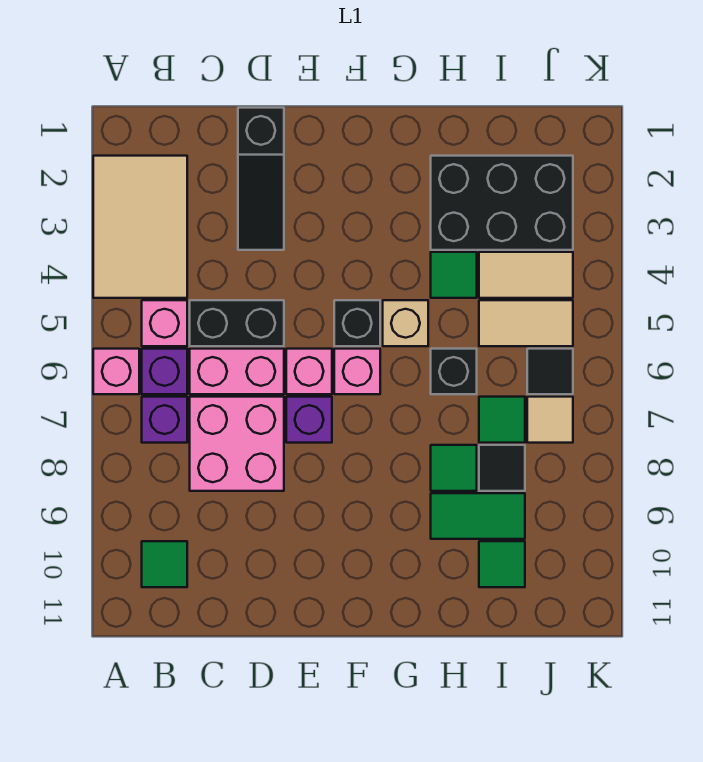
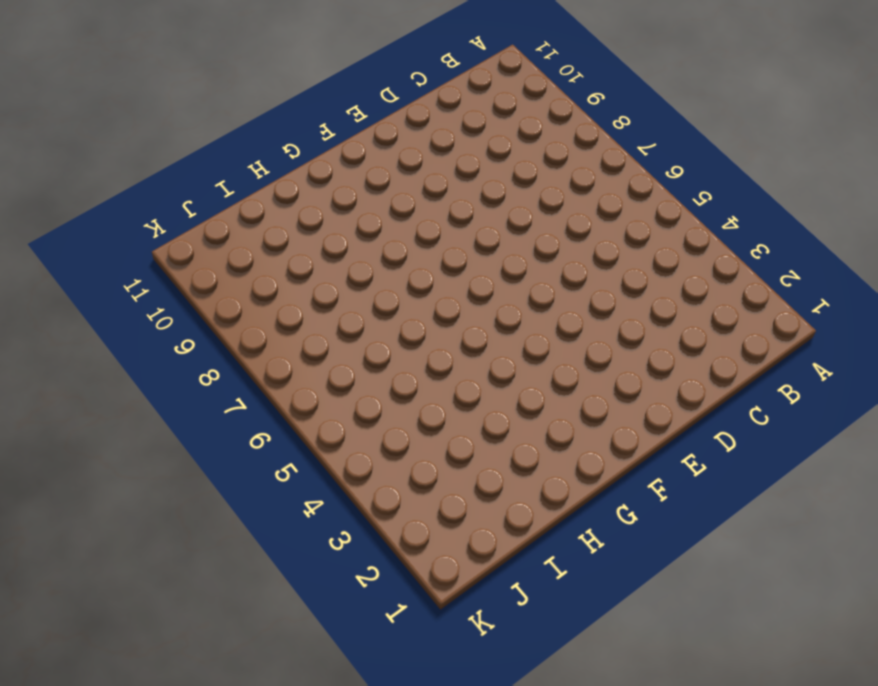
none -> tan tile A2:B4 level 1
none -> pink brick A6 level 1
none -> pink brick B5 level 1

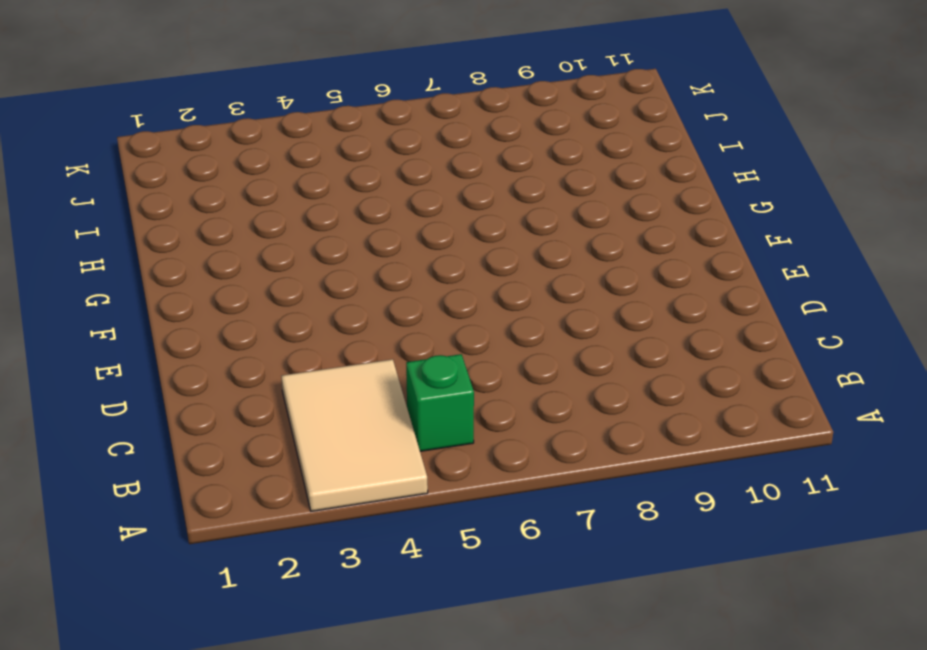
tan tile A3:C4 level 1 -> tan tile A2:B4 level 1
green brick B5 level 1 -> pink brick B5 level 1
none -> pink brick A6 level 1
none -> purple brick B6 level 1
none -> purple brick B7 level 1

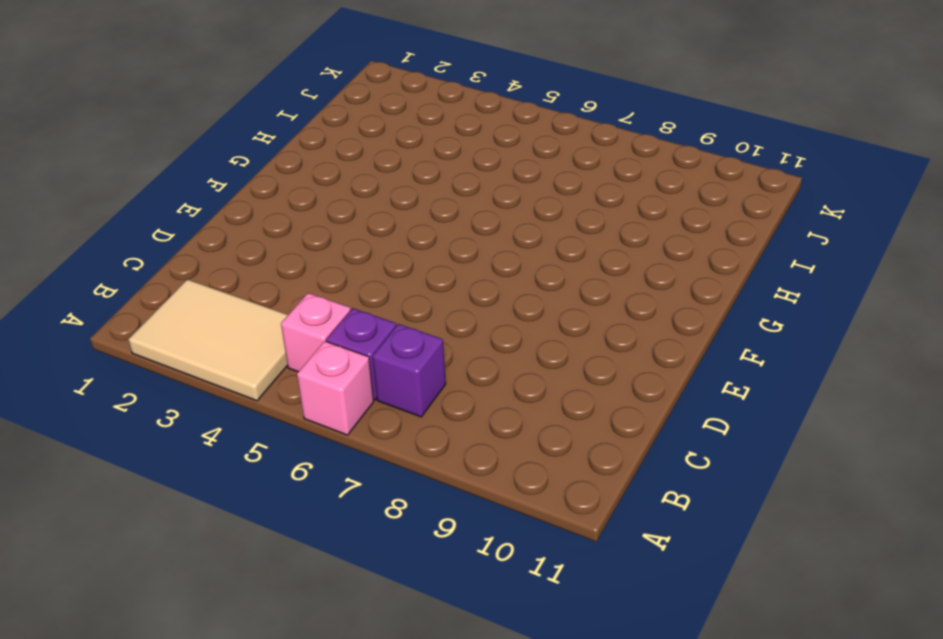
none -> green tile B10 level 1
none -> black brick C5:D5 level 1
none -> pink brick C6:D6 level 1

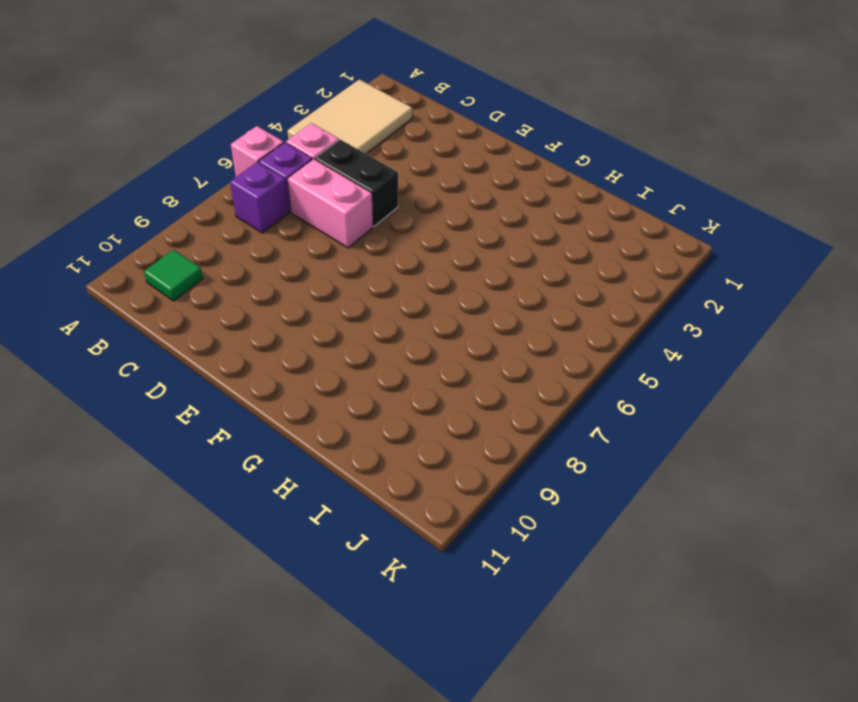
none -> pink brick C7:D8 level 1
none -> black slope D1:D3 level 1 top 1
none -> pink brick E6 level 1

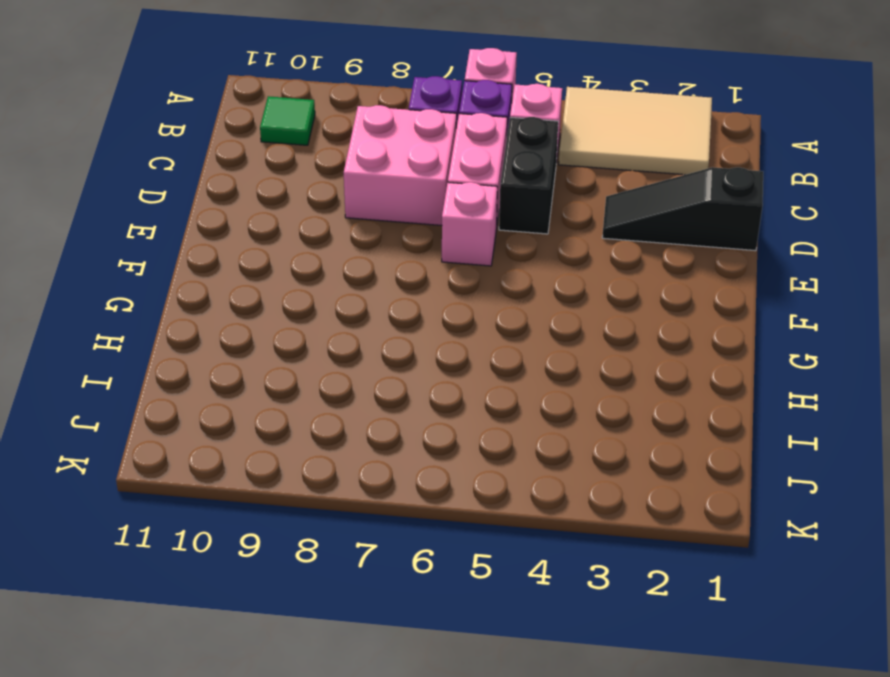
none -> purple brick E7 level 1
none -> black brick F5 level 1
none -> pink brick F6 level 1

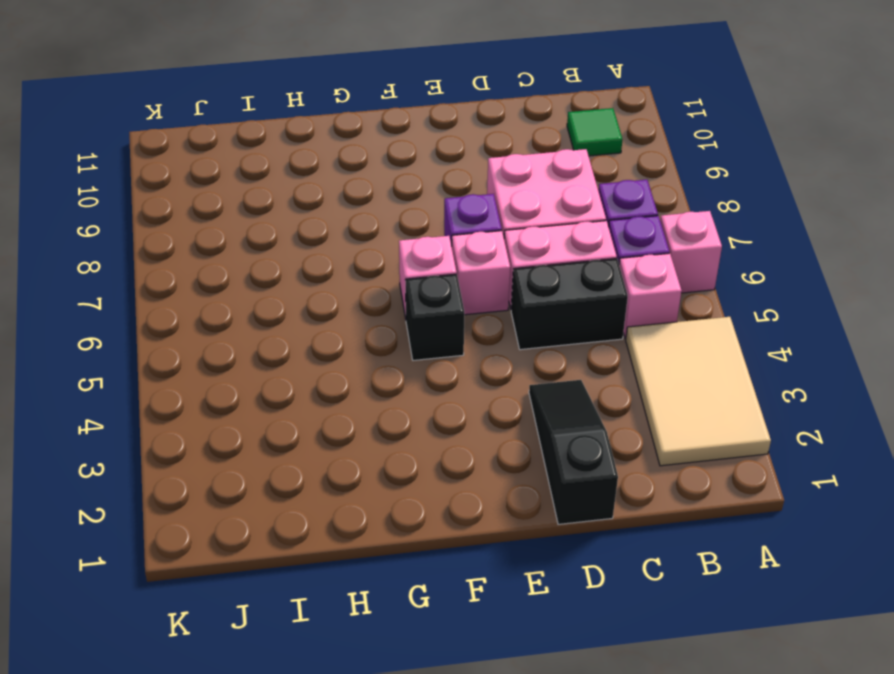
none -> tan brick G5 level 1
none -> black brick H2:J3 level 1
none -> green tile H4 level 1

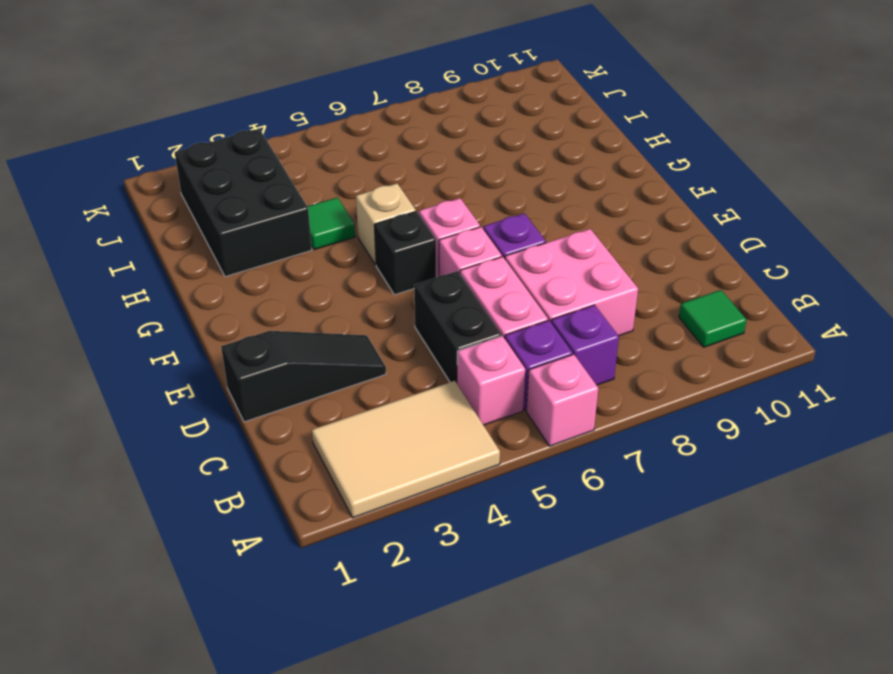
none -> black brick H6 level 1
none -> green tile H8 level 1
none -> green tile H9:I9 level 1

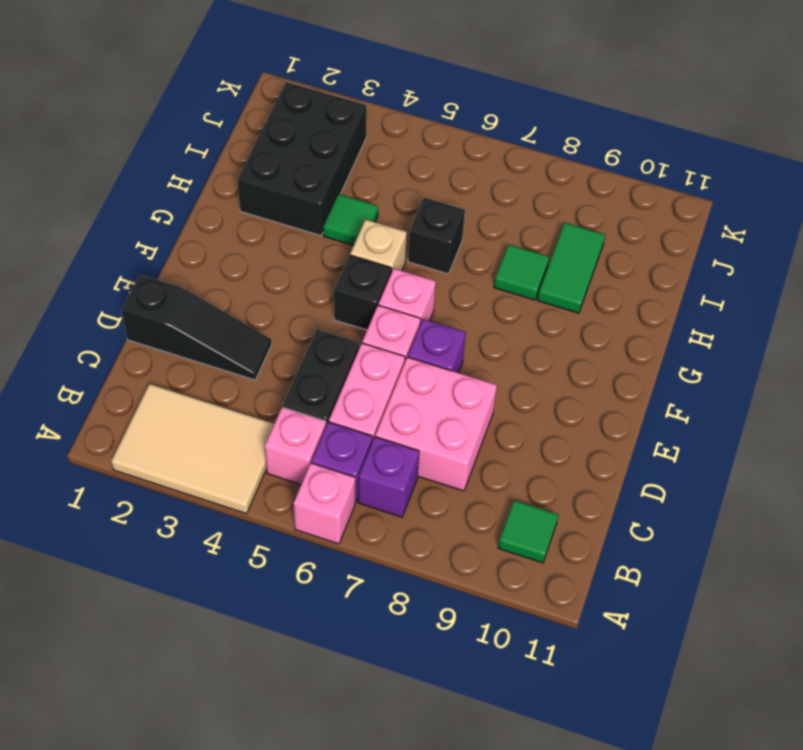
none -> tan tile I4:J4 level 1
none -> tan tile I5:J5 level 1
none -> green tile I7 level 1

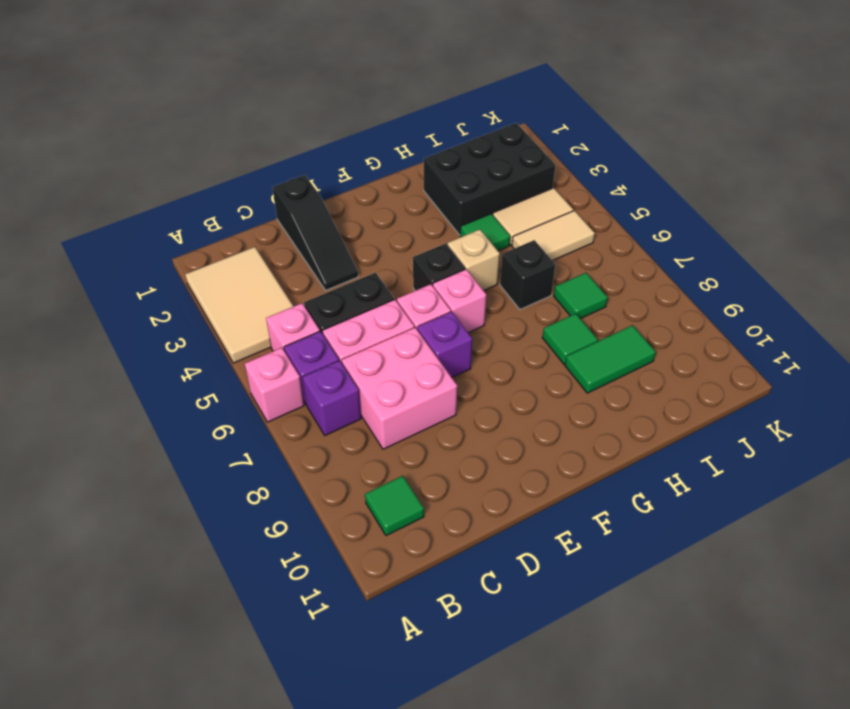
none -> black tile I8 level 1
none -> green tile I10 level 1
none -> black tile J6 level 1

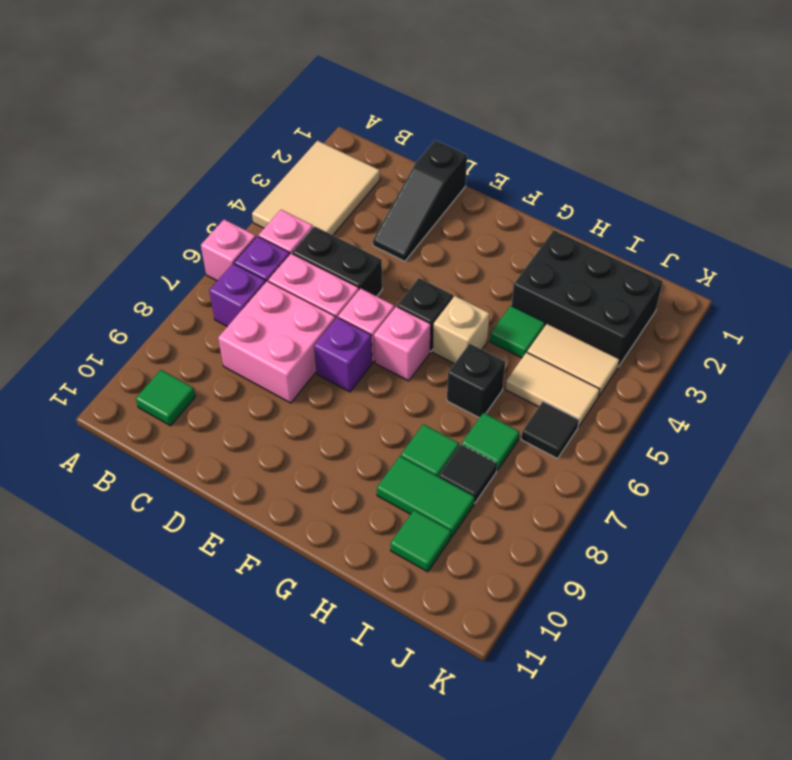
none -> tan tile J7 level 1

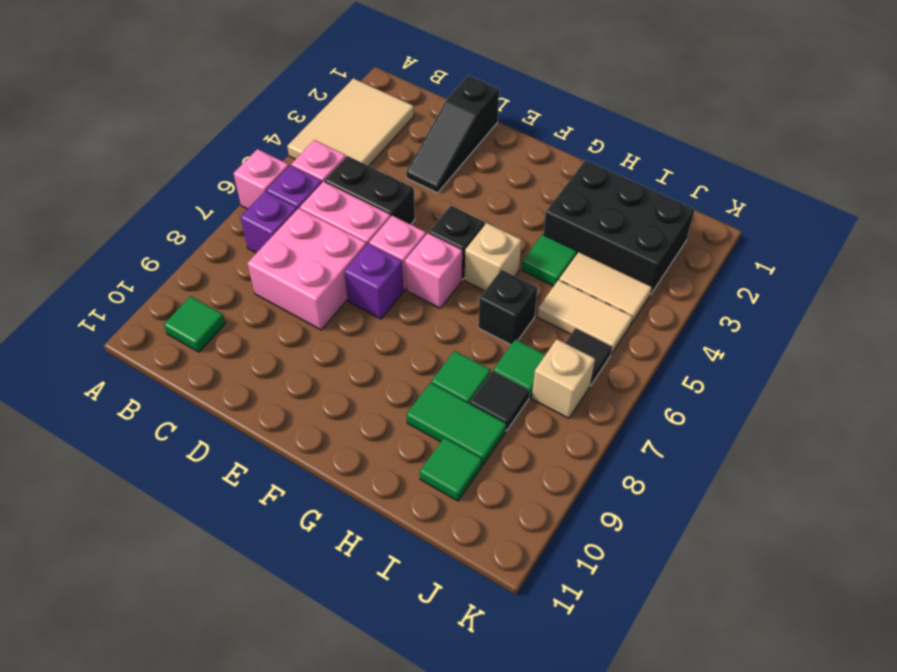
tan brick J7 level 1 -> tan tile J7 level 1

